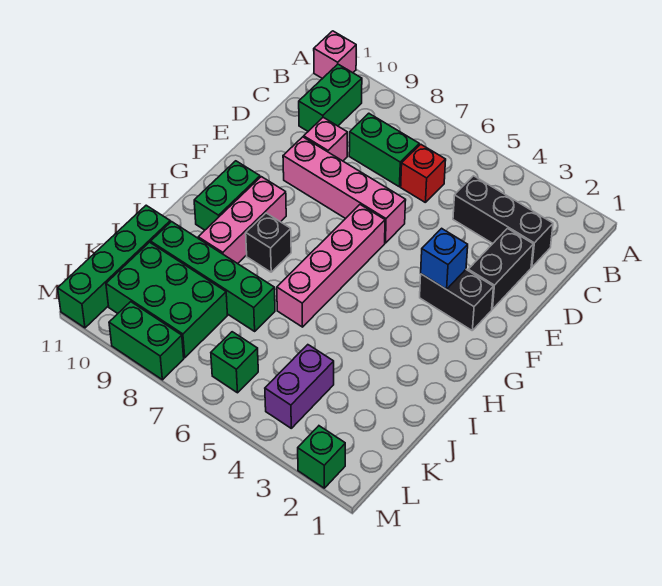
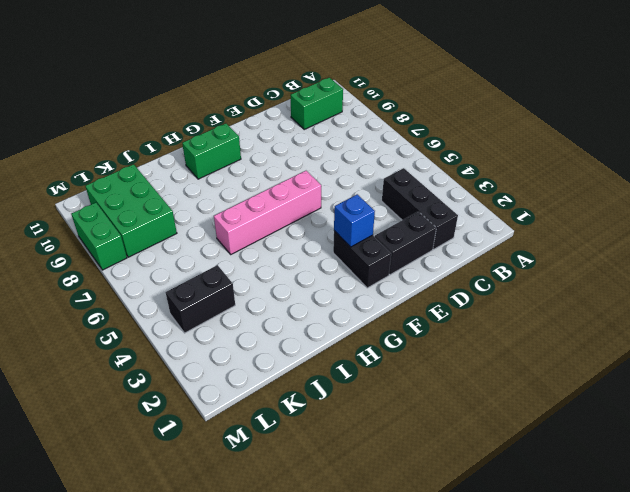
black brick K4:L4 level 1 -> purple brick K4:L4 level 1
none -> pink brick A11 level 1
none -> red brick C6 level 1
none -> green brick C7:C8 level 1

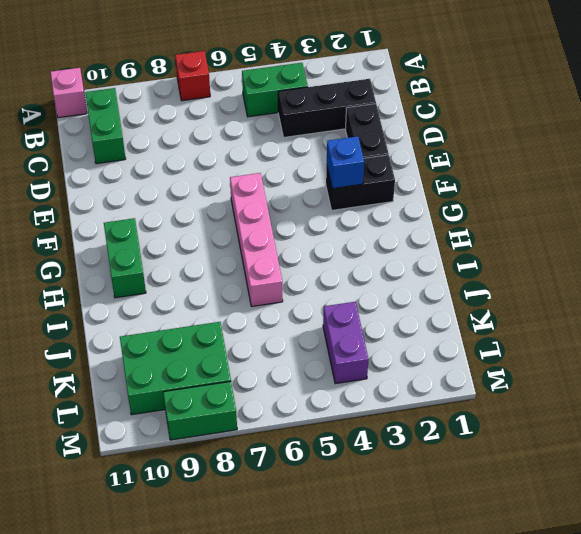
red brick A7 level 1 -> red brick C6 level 1
green brick B4:B5 level 1 -> green brick C7:C8 level 1
none -> pink brick D9 level 1
none -> pink brick E6:E9 level 1
none -> pink brick G9:I9 level 1

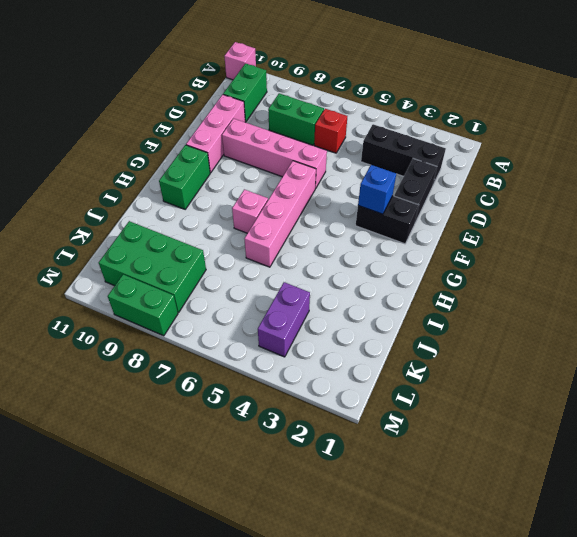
pink brick D10:F10 level 1 -> pink brick G9:I9 level 1
pink brick H7 level 1 -> pink brick D9 level 1
none -> black brick H8 level 1
none -> green brick J7:J10 level 1
none -> green brick J11:M11 level 1

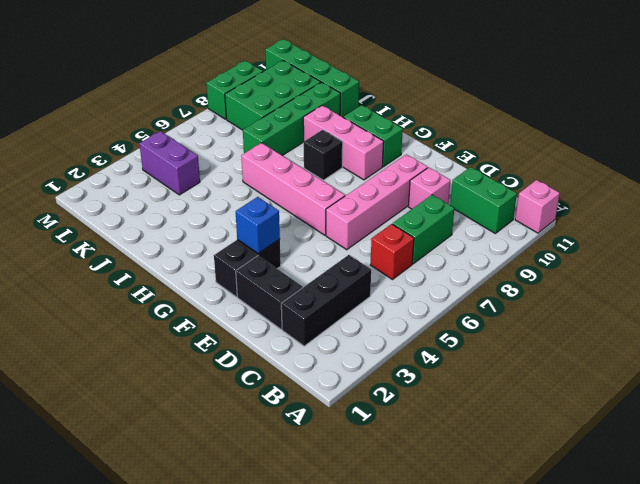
none -> green brick L6 level 1
none -> green brick M2 level 1

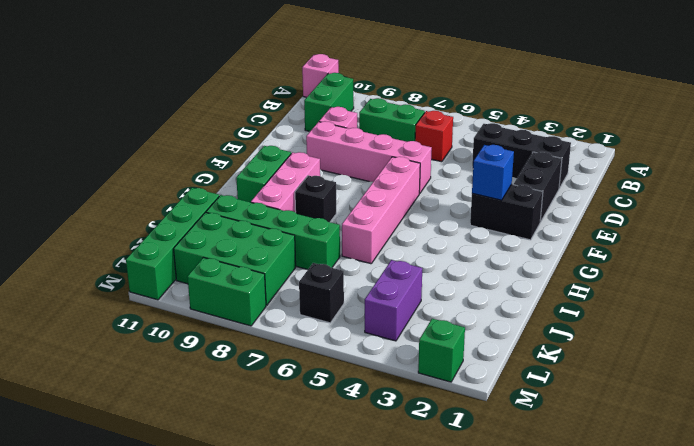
black brick L6 level 1 -> green brick L6 level 1

